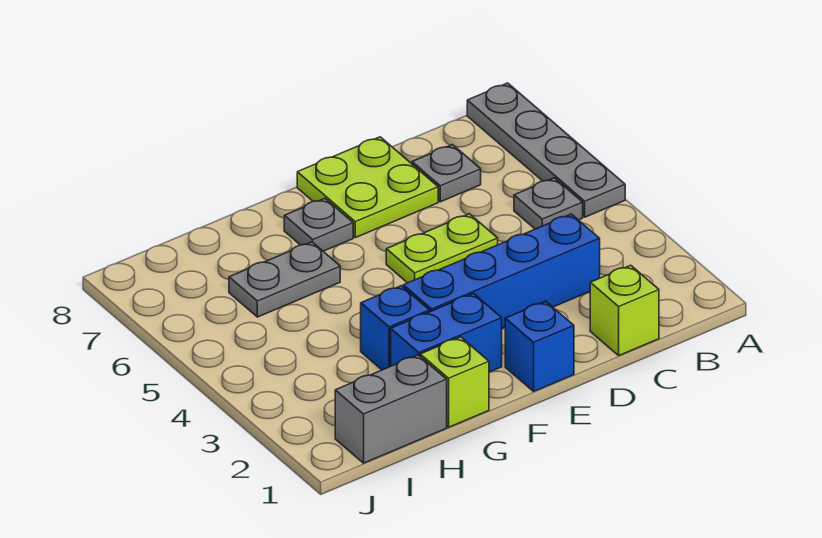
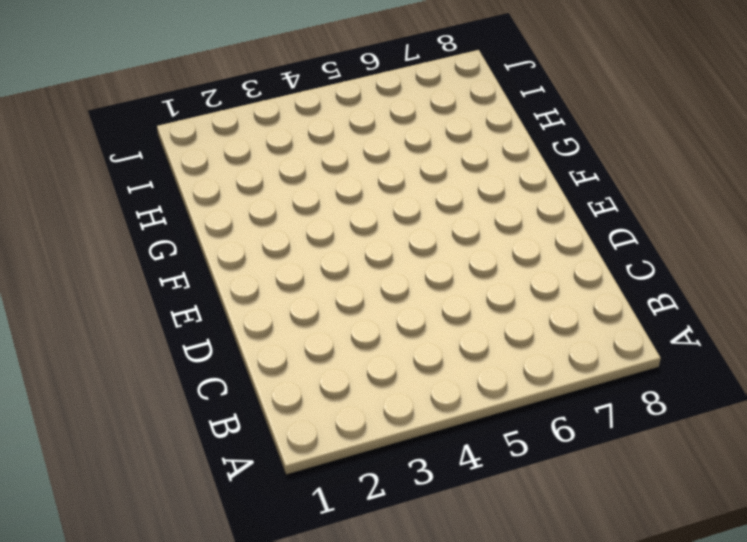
none -> grey plate A5:A8 level 1
none -> grey plate B5 level 1
none -> lime brick C1 level 1

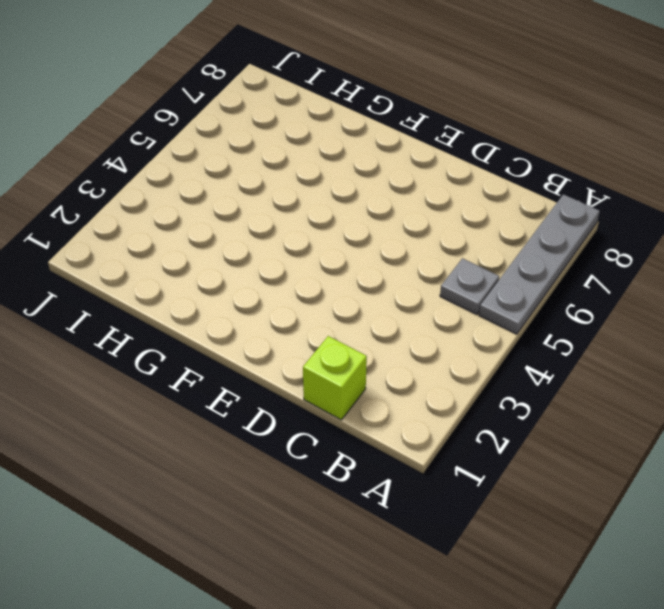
none -> blue brick C3:F3 level 1
none -> grey plate C7 level 1
none -> lime plate D5:E5 level 1

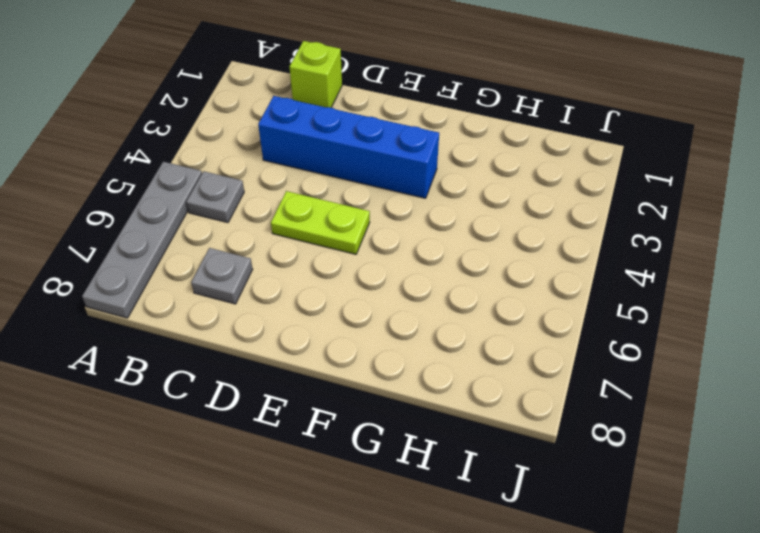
none -> lime plate D7:E8 level 1
none -> blue brick E1 level 1
none -> blue brick F2:G2 level 1

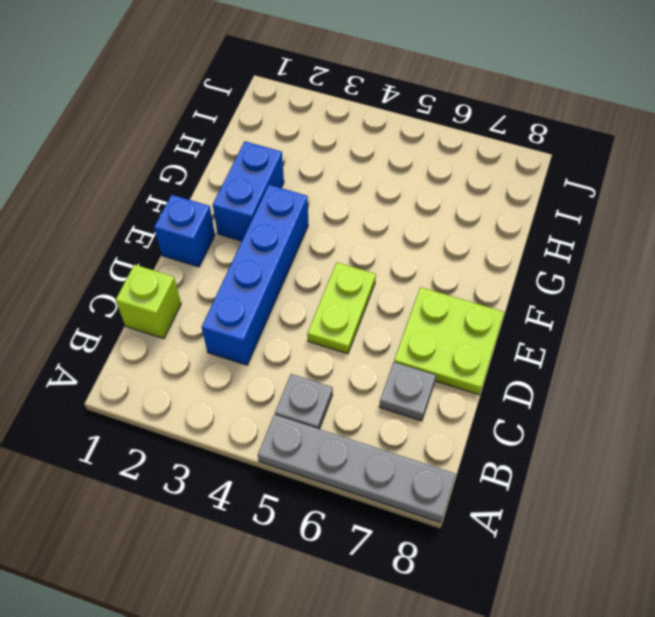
none -> grey plate F7 level 1
none -> lime brick G1 level 1
none -> blue brick G3 level 1

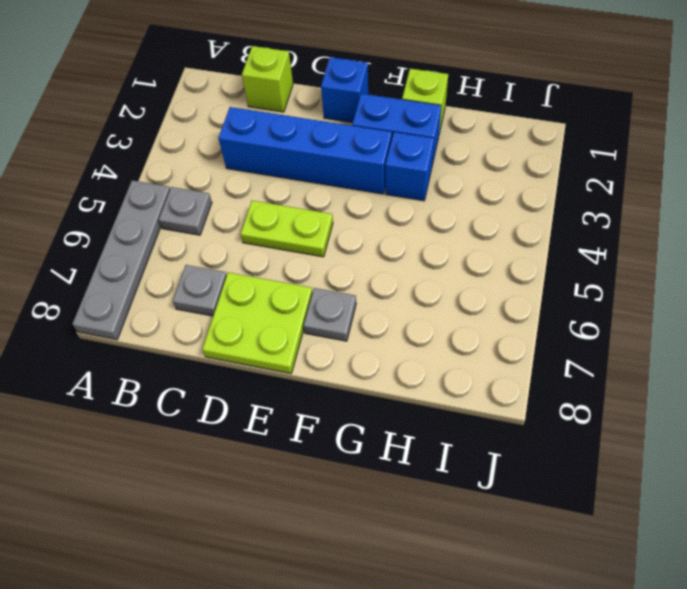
none -> grey plate G6:H6 level 1
none -> grey brick H1:I1 level 1

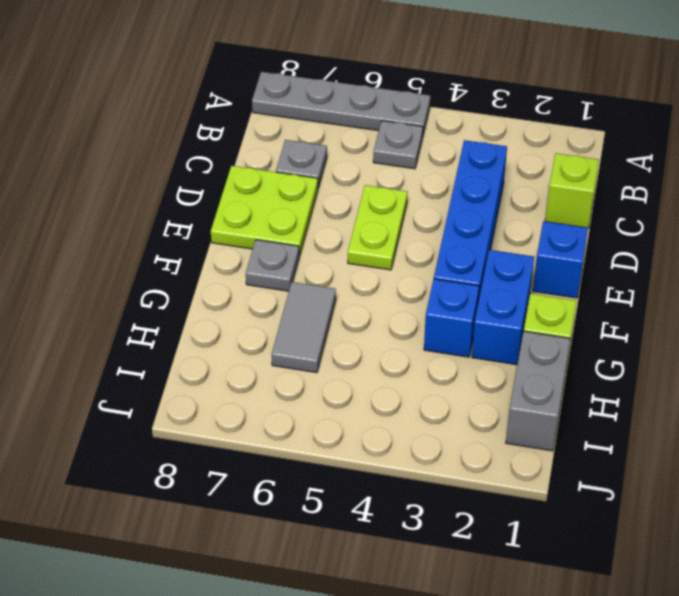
grey tile G6:H6 level 1 -> grey plate G6:H6 level 1

